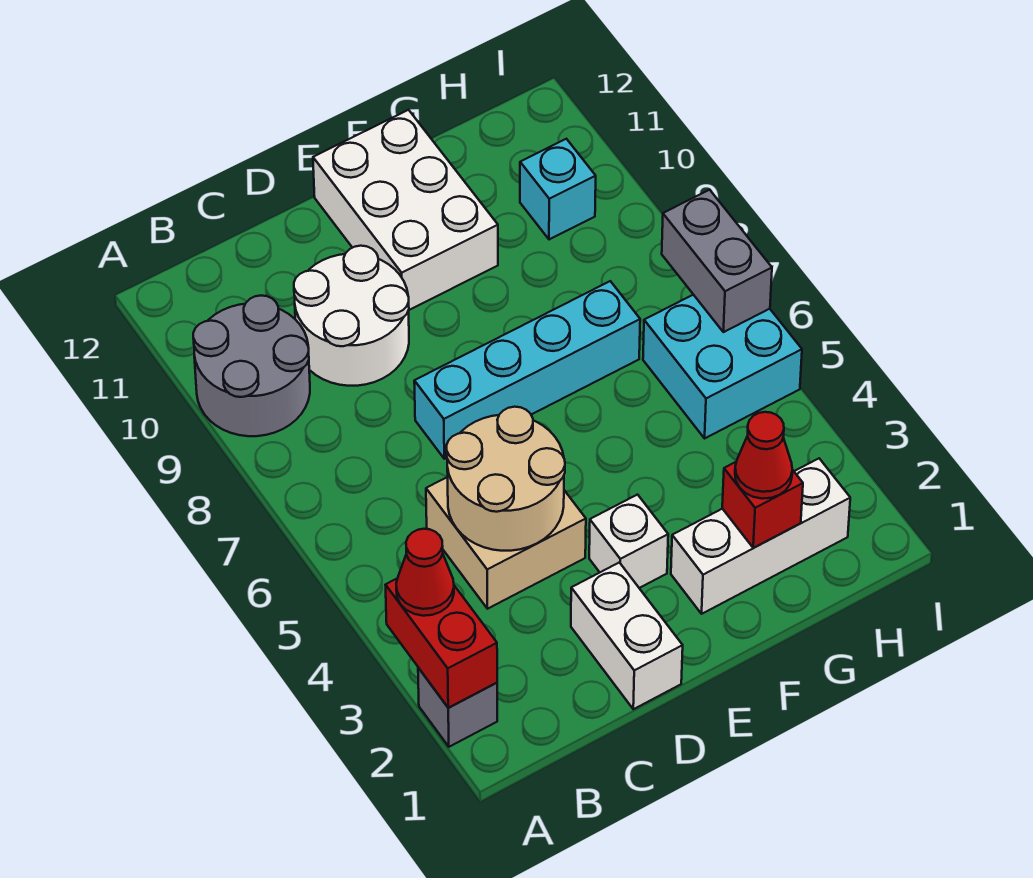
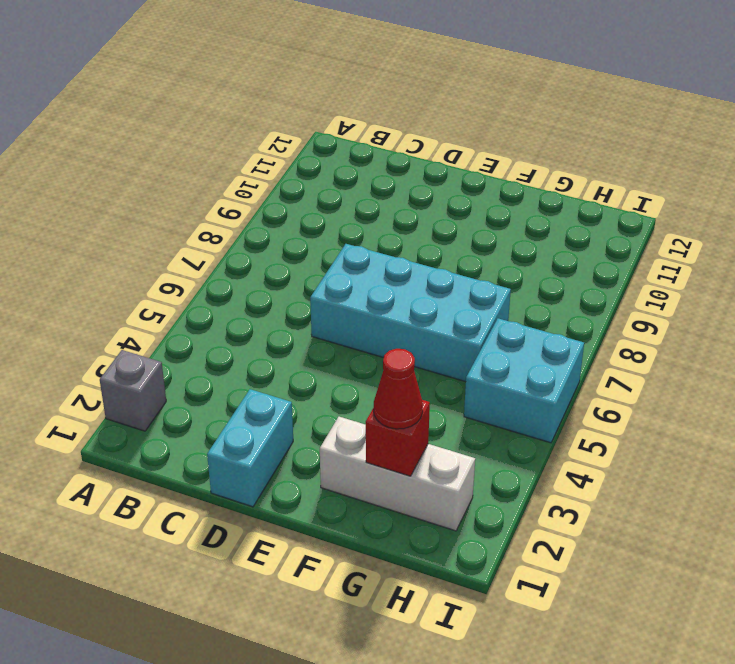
cyan brick D1:D2 level 1 -> white brick D1:D2 level 1
cyan brick D6:G7 level 1 -> cyan brick D7:G7 level 1
none -> grey round brick A9:B10 level 1
none -> tan brick C4:D5 level 1
none -> white round brick C9:D10 level 1

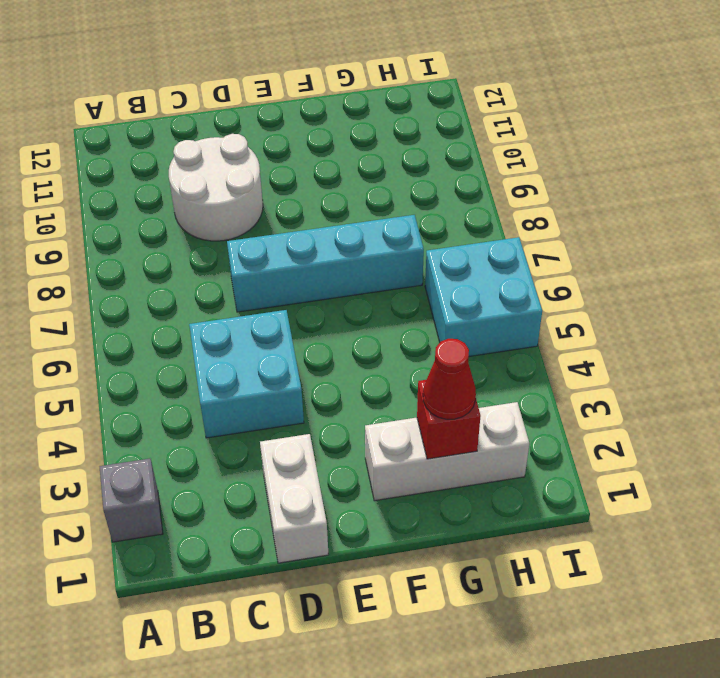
cyan brick C4:D5 level 1 -> tan brick C4:D5 level 1
none -> grey round brick A9:B10 level 1
none -> white brick E3 level 1
none -> white brick E10:F12 level 1

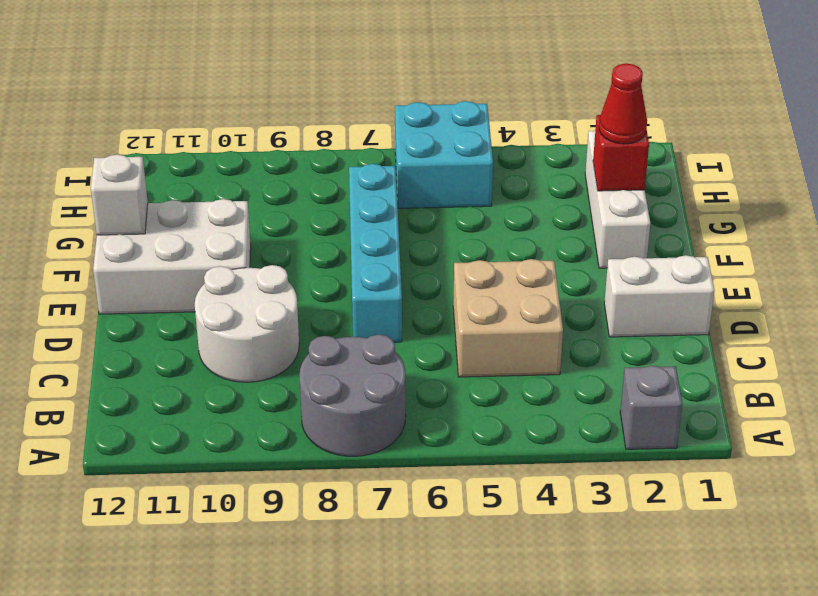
grey round brick A7:B8 level 1 -> grey round brick A9:B10 level 1
white brick F12 level 2 -> white brick E3 level 1
none -> cyan brick H10 level 1
none -> red brick A2:A3 level 2
none -> tan round brick C4:D5 level 2

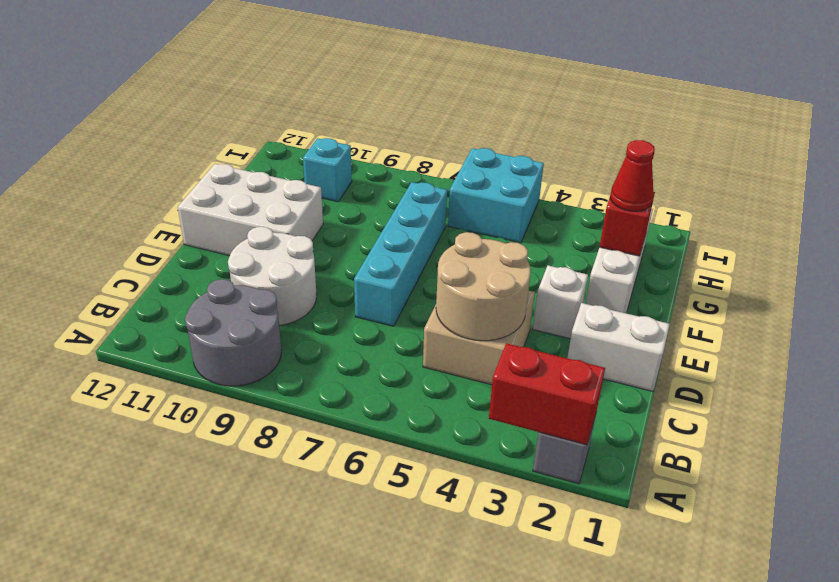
none -> grey brick I6:I7 level 2
none -> red cone A3 level 3

